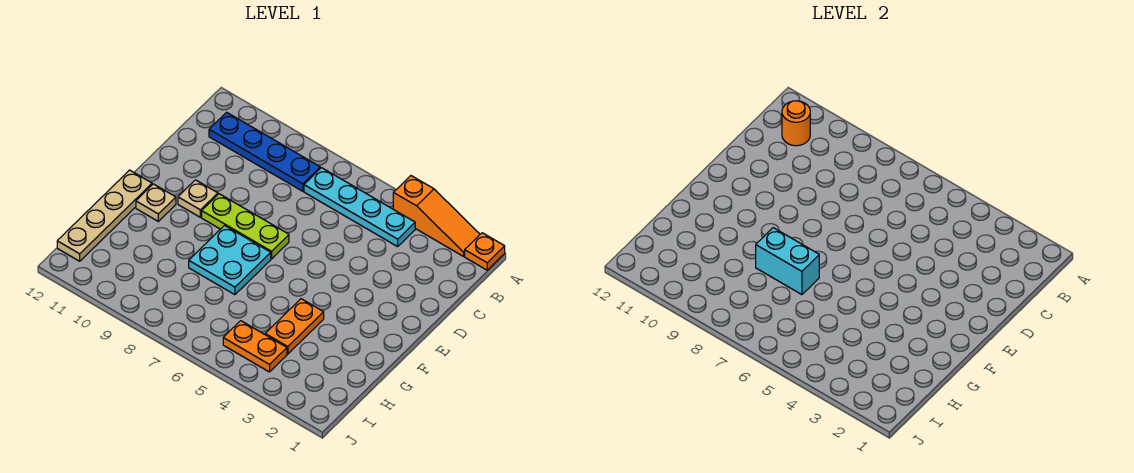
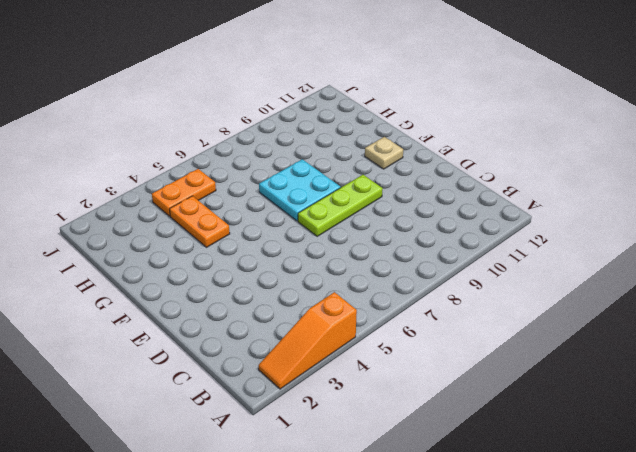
none -> orange plate A1 level 1
none -> cyan plate B4:B7 level 1
none -> blue plate B8:B11 level 1

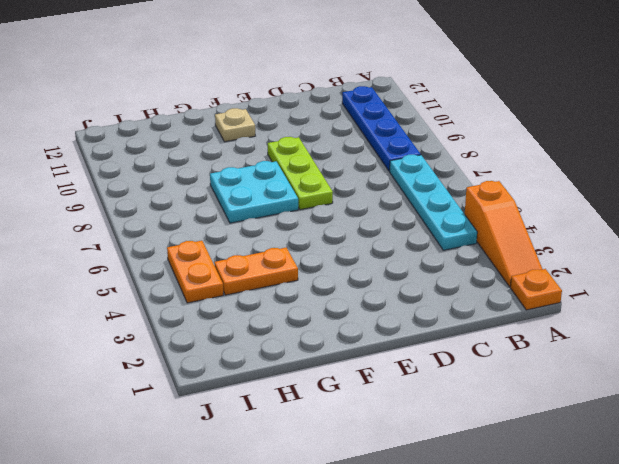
none -> tan plate E10 level 1
none -> tan plate F12:I12 level 1
none -> orange round brick B11 level 2

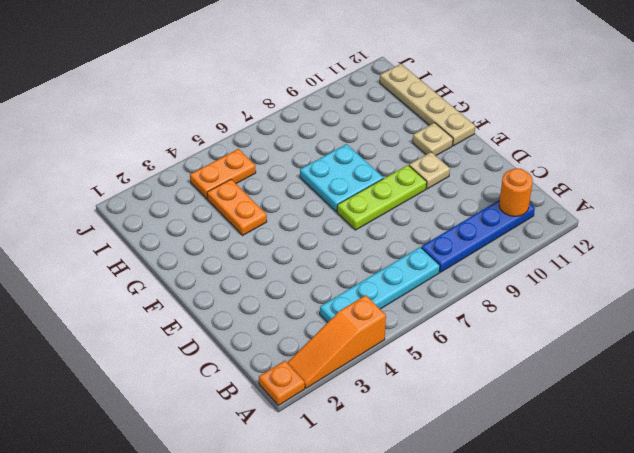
none -> cyan brick G7:G8 level 2

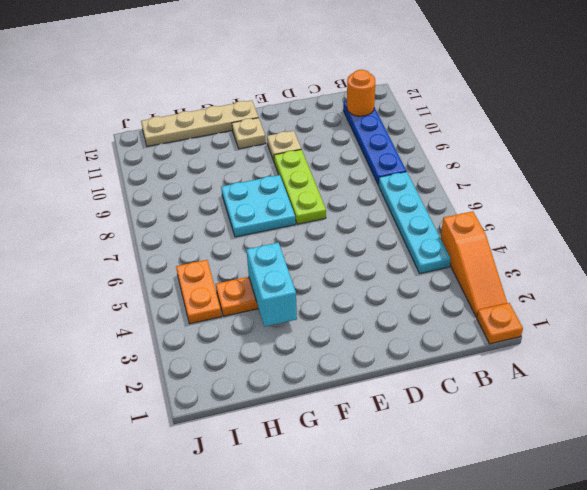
cyan brick G3:G4 level 2 -> cyan brick G7:G8 level 2

